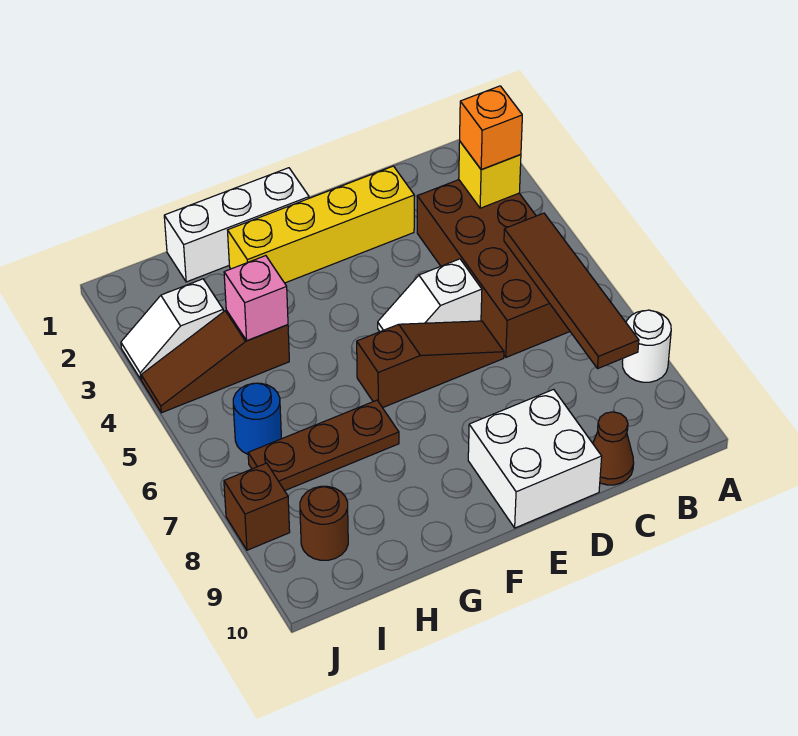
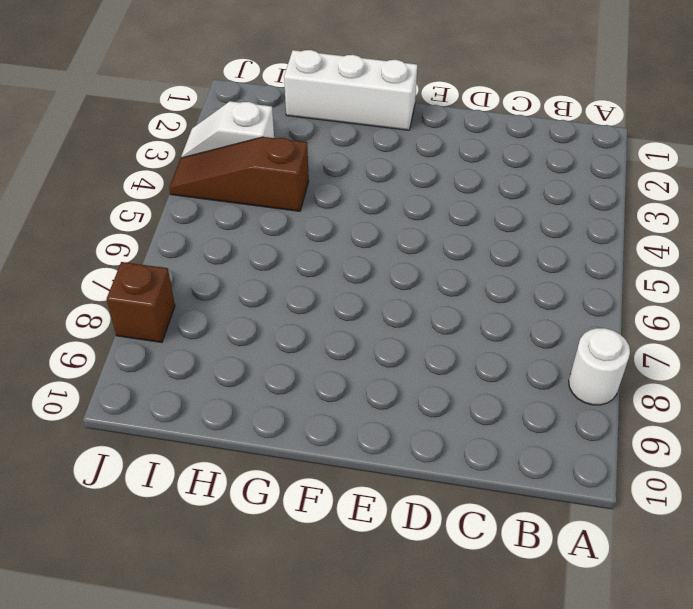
none -> brown brick B3:C6 level 1
none -> brown cone C10 level 1
none -> yellow brick D2:G2 level 1

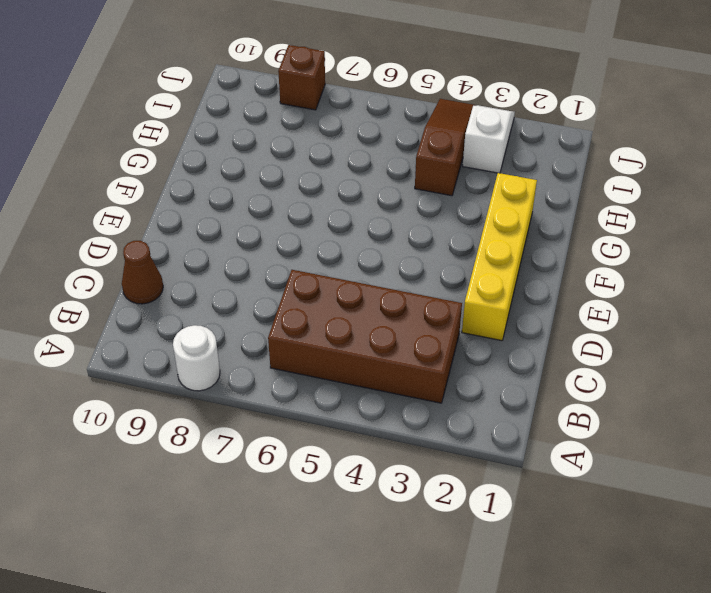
none -> white slope D5:E5 level 1 top D
none -> brown slope D6:F6 level 1 top F
none -> white brick D9:E10 level 1

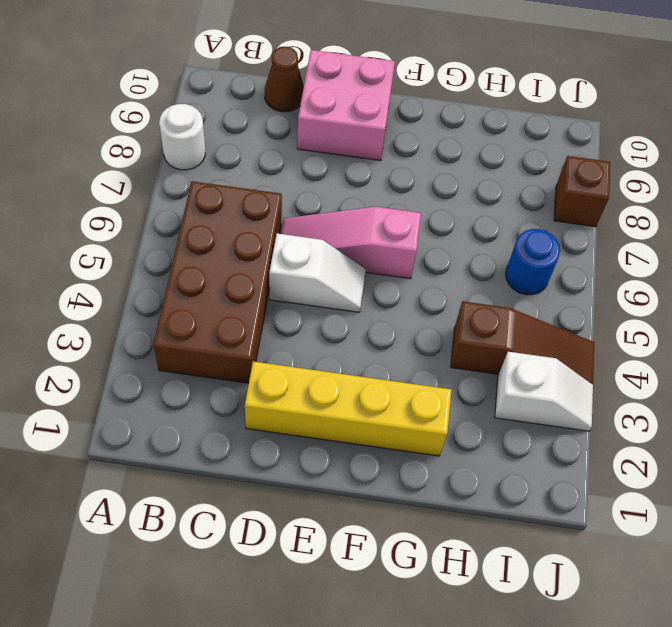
pink slope D6:F6 level 1 top F -> brown slope D6:F6 level 1 top F
pink brick D9:E10 level 1 -> white brick D9:E10 level 1
none -> white brick F1:H1 level 1
none -> brown plate G7:I7 level 1
none -> brown round brick I9 level 1

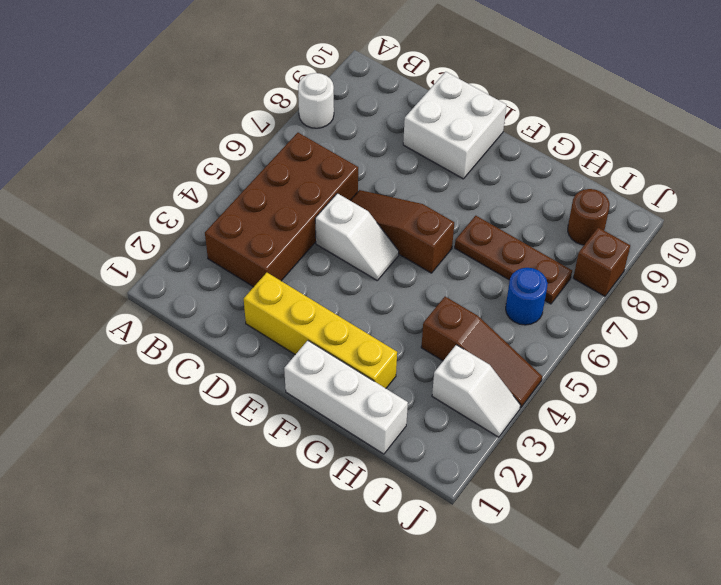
none -> brown cone C10 level 1
none -> yellow brick B3 level 2
none -> brown tile B5:B8 level 2

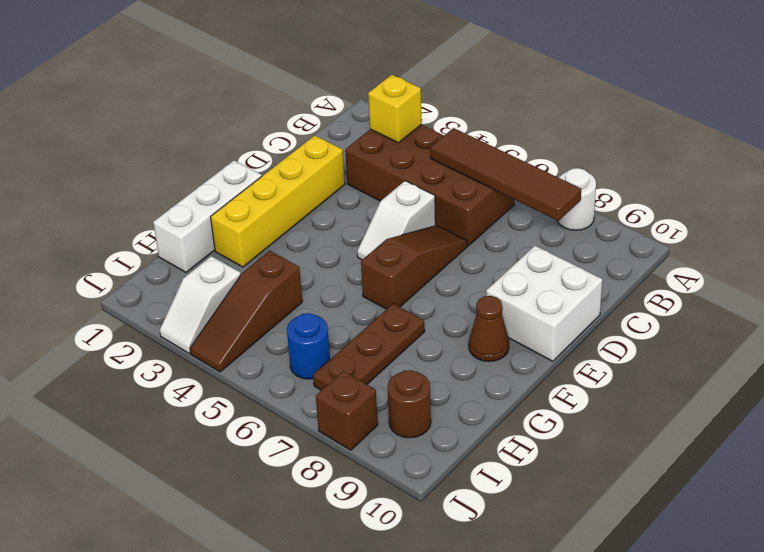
brown cone F9 level 1 -> brown cone C10 level 1
none -> pink brick H4 level 2
none -> orange brick B3 level 3

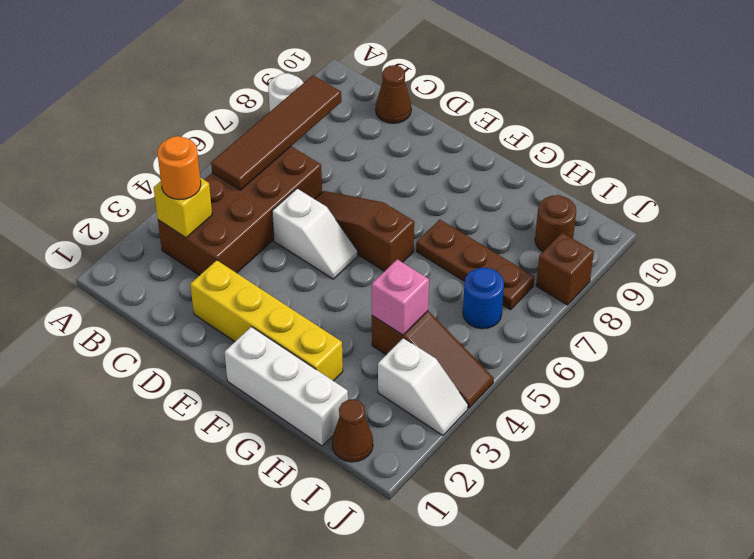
orange round brick B3 level 3 -> orange brick B3 level 3
brown cone I1 level 1 -> none
none -> white brick D9:E10 level 1

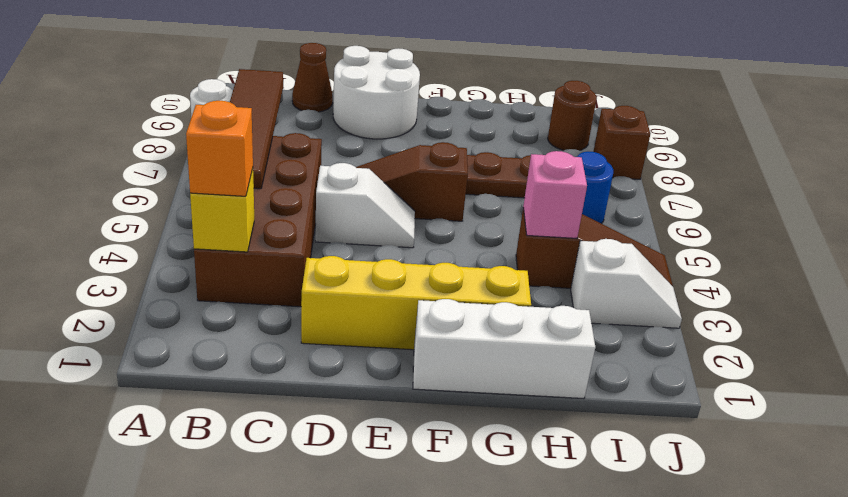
white round brick D9:E10 level 1 -> white brick D9:E10 level 1

